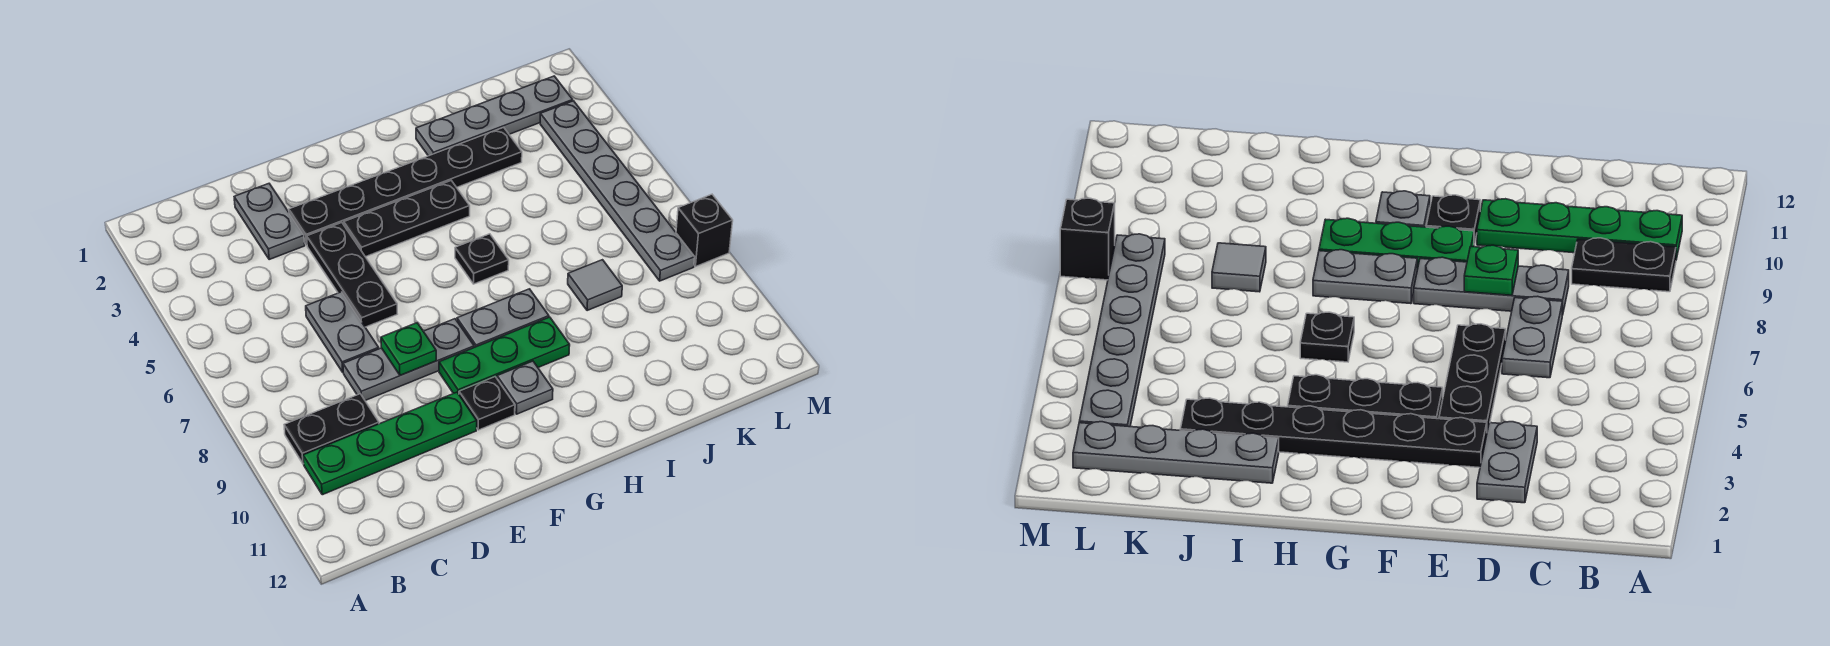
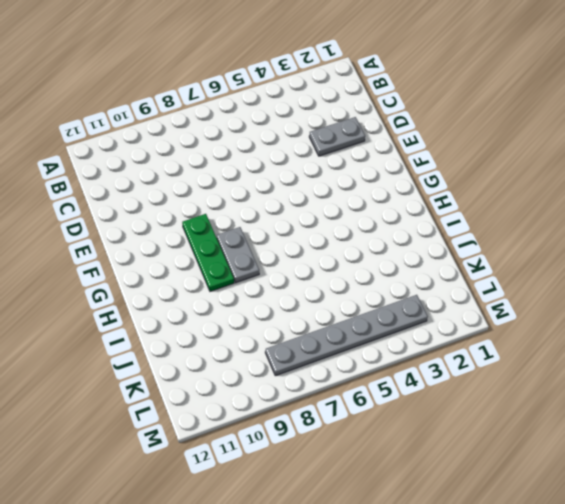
none -> black plate B9:C9 level 1
none -> green plate B10:E10 level 1
none -> grey plate D6:D7 level 1

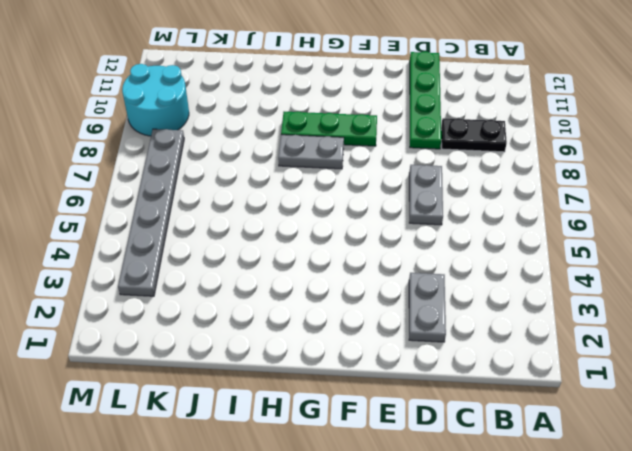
green plate D9:D12 level 1 -> green plate B10:E10 level 1
cyan round brick L9:M10 level 1 -> none
none -> grey plate D8:F8 level 1
none -> black plate E3:J3 level 1
none -> black plate E4:E6 level 1

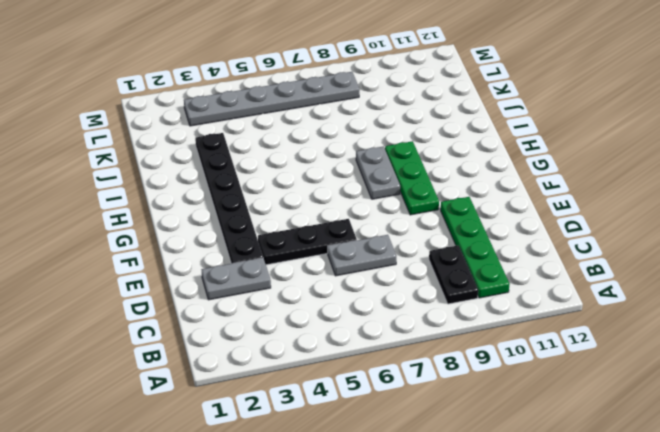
none -> grey plate D8:F8 level 1
none -> black plate F4:H4 level 1
none -> black plate F10 level 1

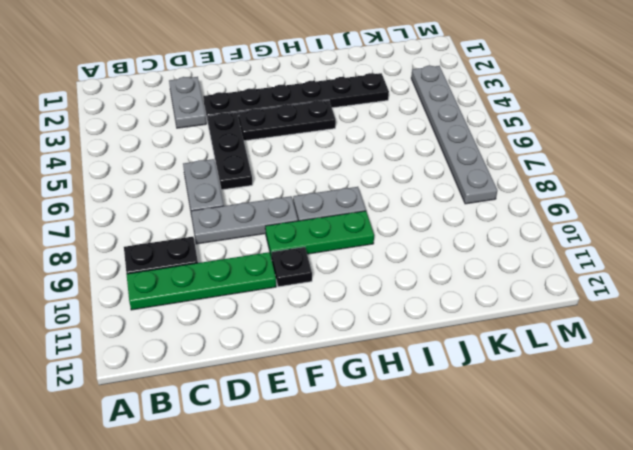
none -> grey plate G10 level 1
none -> black plate H6 level 1
none -> grey plate I2:L2 level 1

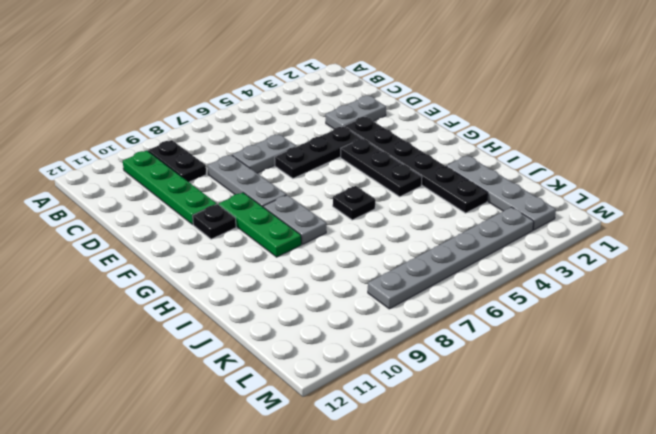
none -> grey plate G10 level 1
none -> grey tile J8 level 1
none -> black brick M8 level 1

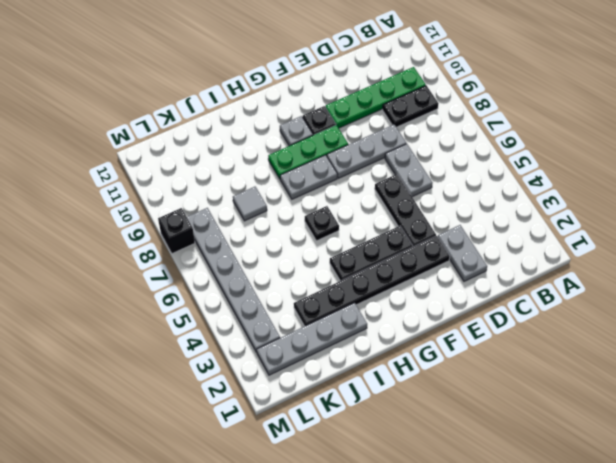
none -> green plate E8 level 2

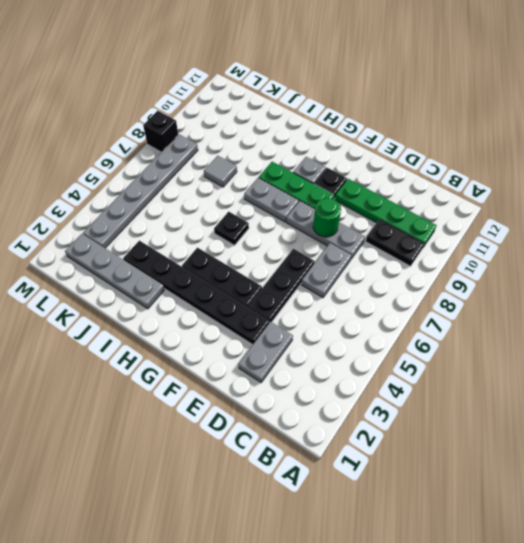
green round brick E8 level 2 -> green plate E8 level 2

